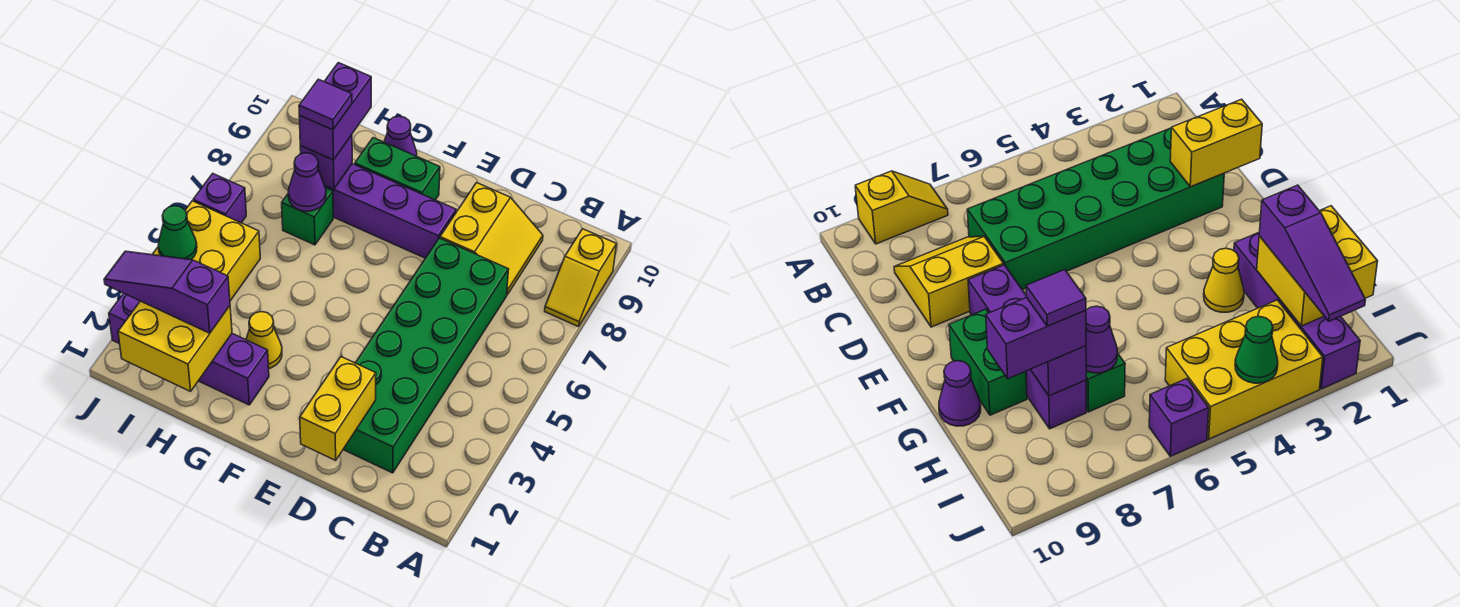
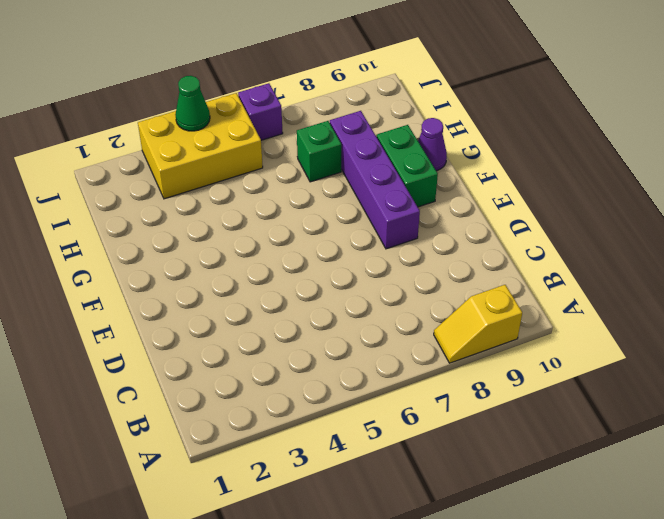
none -> green brick C2:D7 level 1
none -> yellow slope C8:D9 level 1 top D
none -> purple brick G2:J2 level 1

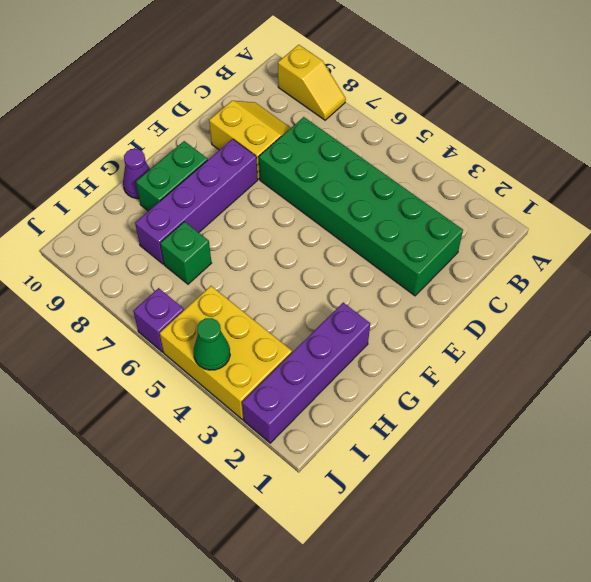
none -> yellow cone G3 level 1
none -> yellow brick D1:D2 level 2
none -> yellow brick H1:I2 level 2

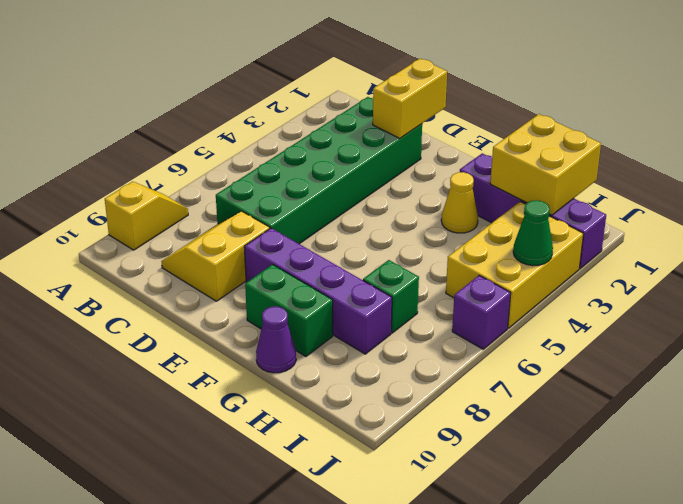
none -> purple cone H7 level 2
none -> purple brick H8 level 2
none -> purple slope H2:J2 level 3 top H

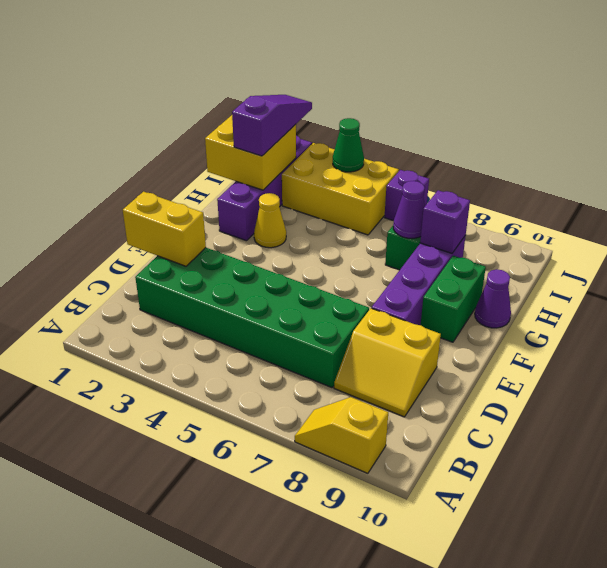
none -> purple brick H8:H9 level 3
none -> purple tile H8 level 4

